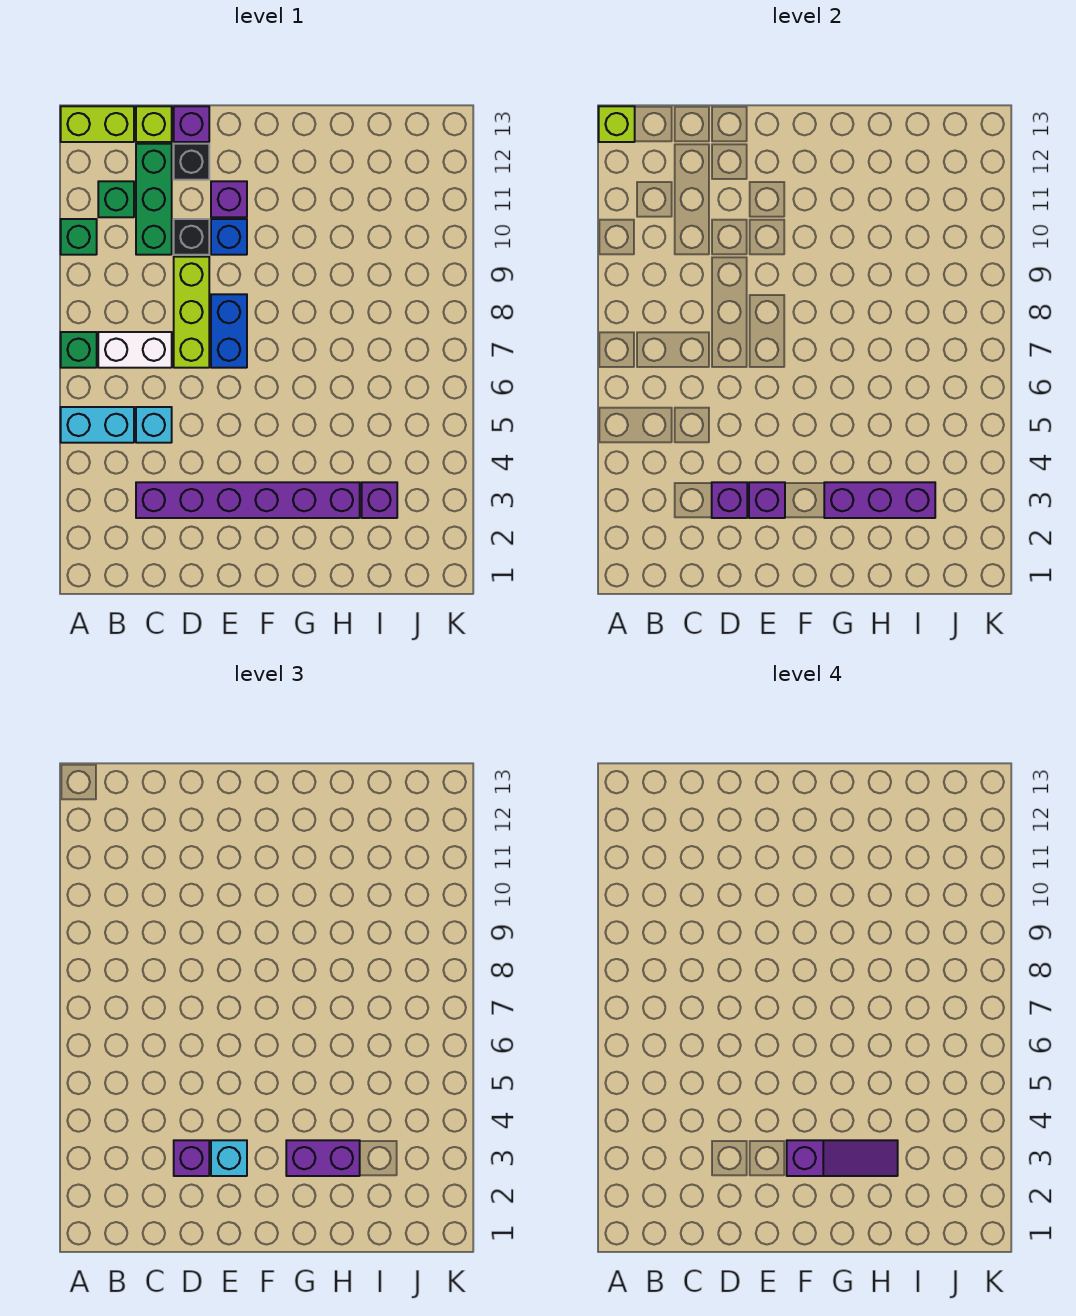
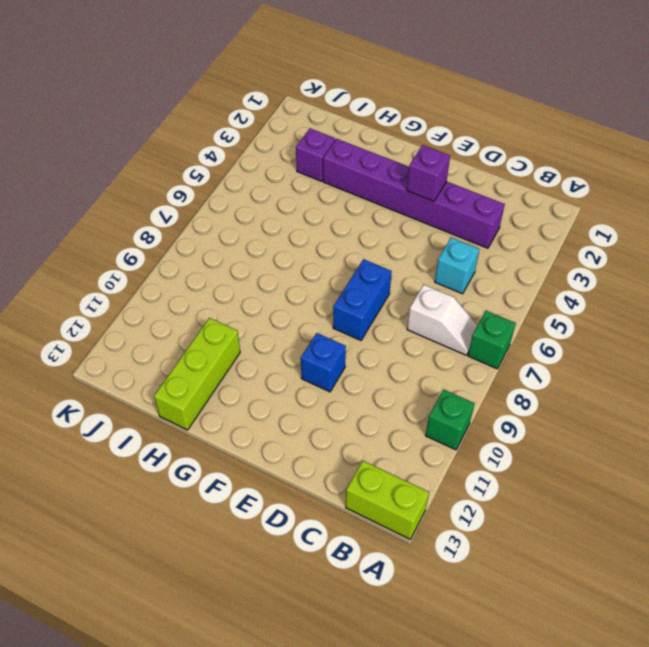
white slope B7:C7 level 1 top C -> white brick B7:C7 level 1
lime brick H11:H13 level 1 -> lime brick D7:D9 level 1
none -> cyan brick A5:B5 level 1
none -> green brick B11 level 1
none -> green brick C10:C12 level 1

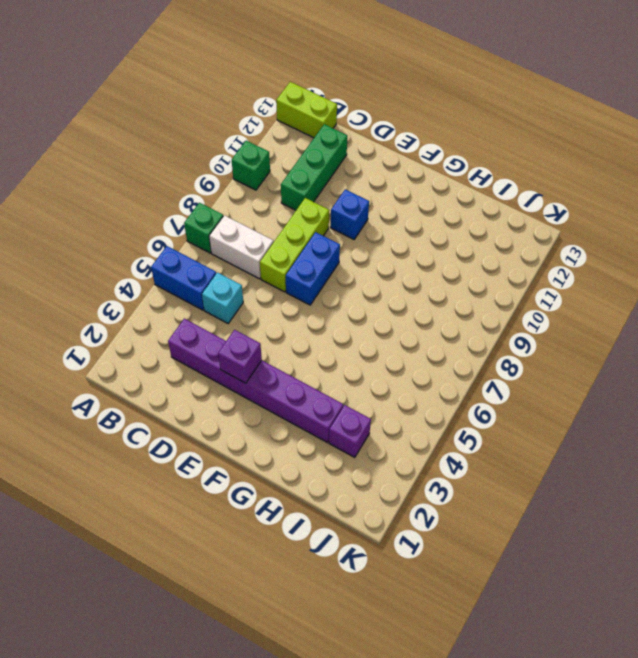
blue brick A5:B5 level 1 -> cyan brick A5:B5 level 1
none -> green brick B11 level 1
none -> lime brick C13 level 1
none -> black brick D10 level 1

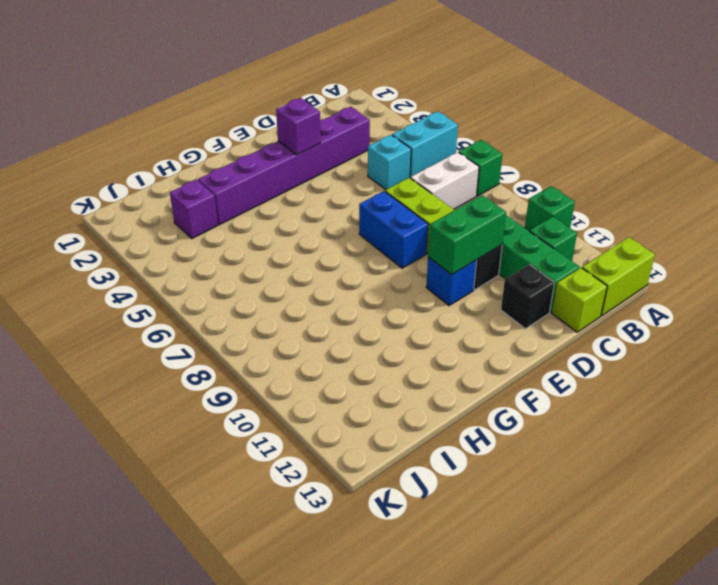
green brick D10:E10 level 2 -> none
none -> purple brick D13 level 1
none -> purple brick E11 level 1
none -> lime brick A13 level 2

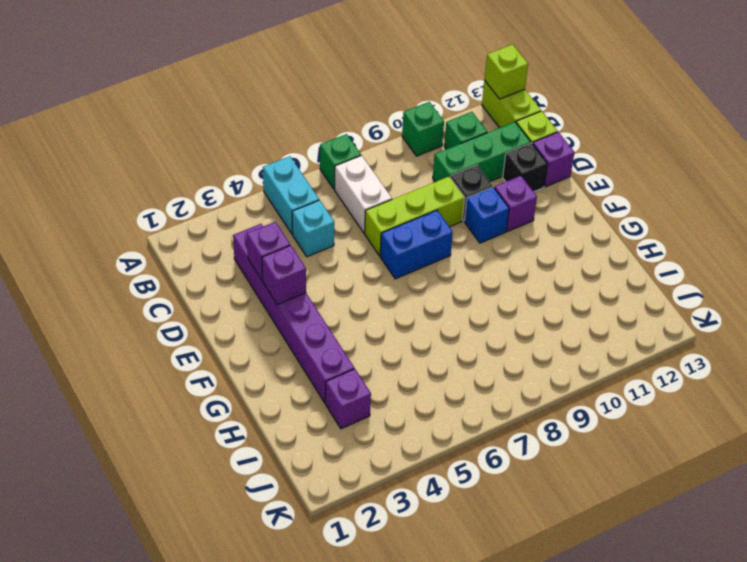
none -> purple brick G3:I3 level 2
none -> purple brick D3 level 3
none -> cyan brick E3 level 3

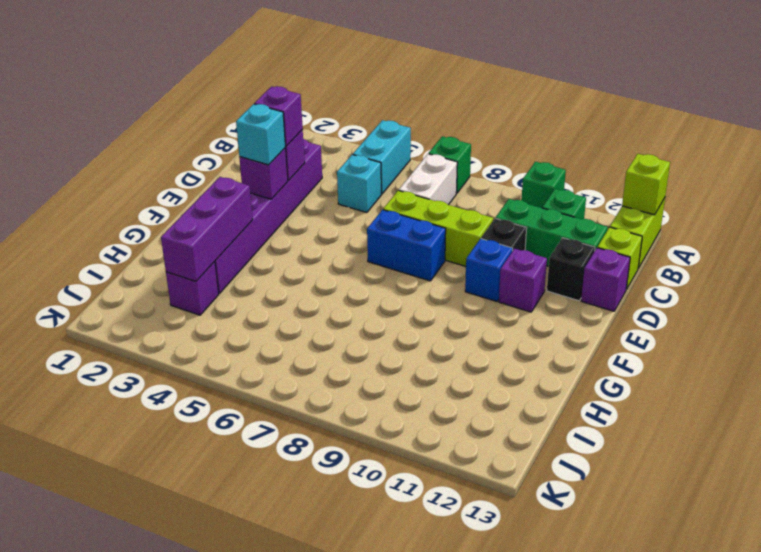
none -> purple brick G3:H3 level 3
none -> purple slope F3:H3 level 4 top F

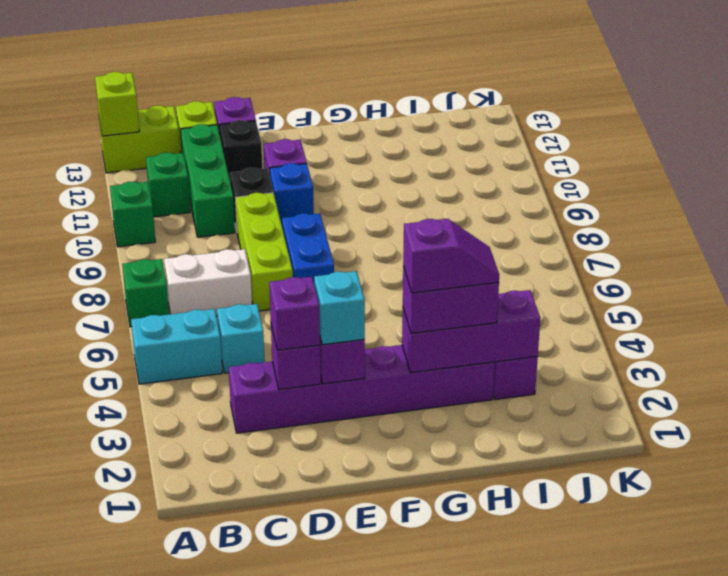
purple slope G3:H3 level 4 top G -> purple slope F3:H3 level 4 top F

